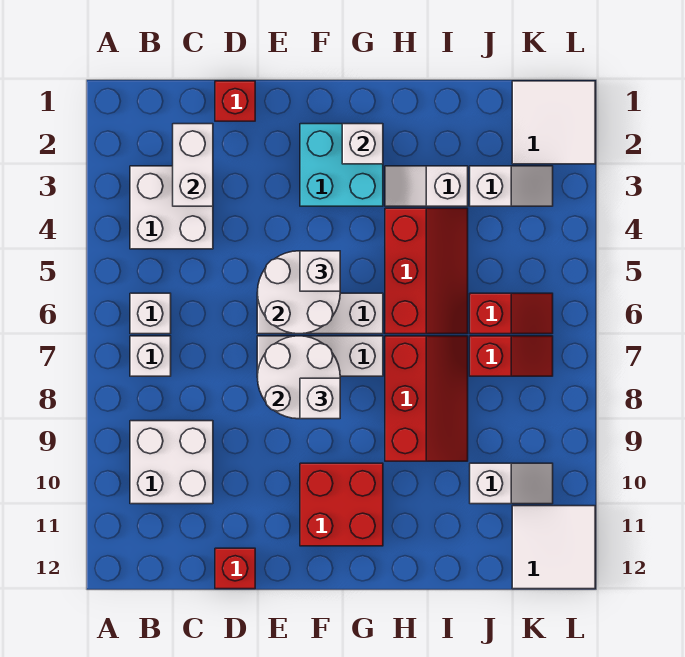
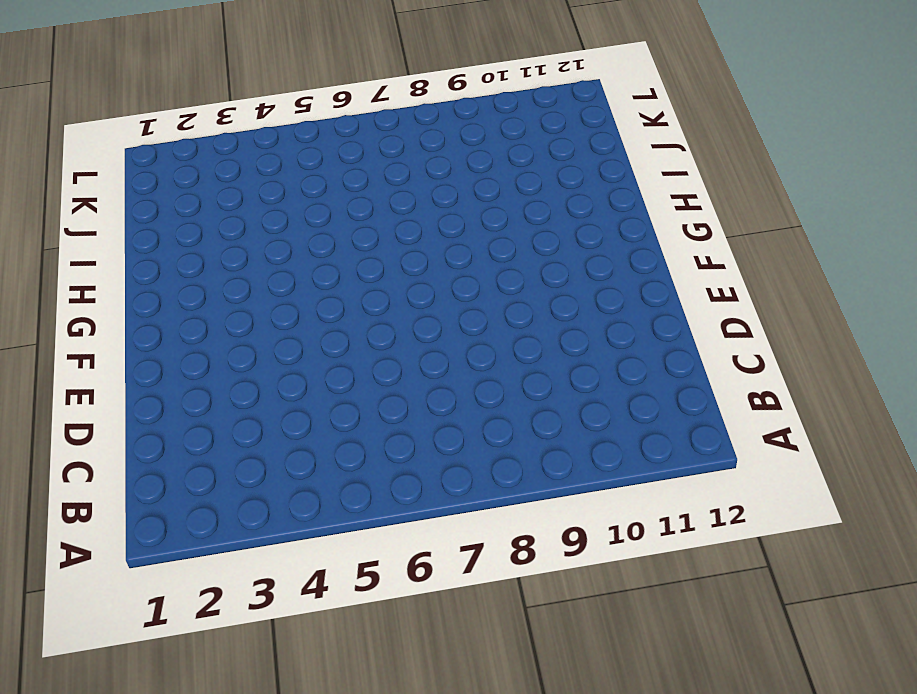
none -> white brick B3:C4 level 1
none -> white brick B6 level 1
none -> white brick B7 level 1

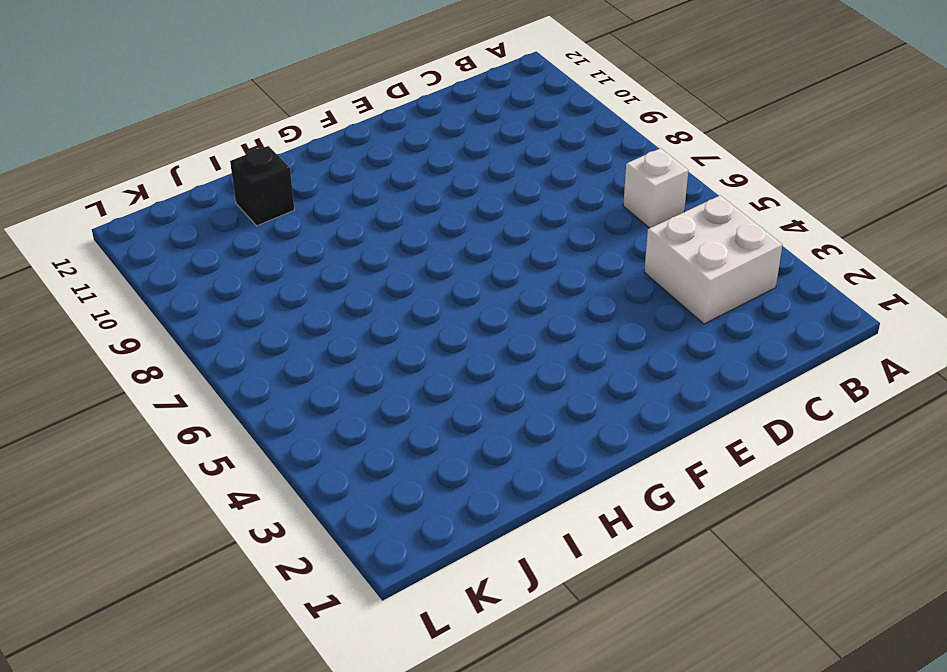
black brick I11 level 1 -> none
none -> white brick B7 level 1
none -> white brick B9:C10 level 1
none -> red brick D1 level 1

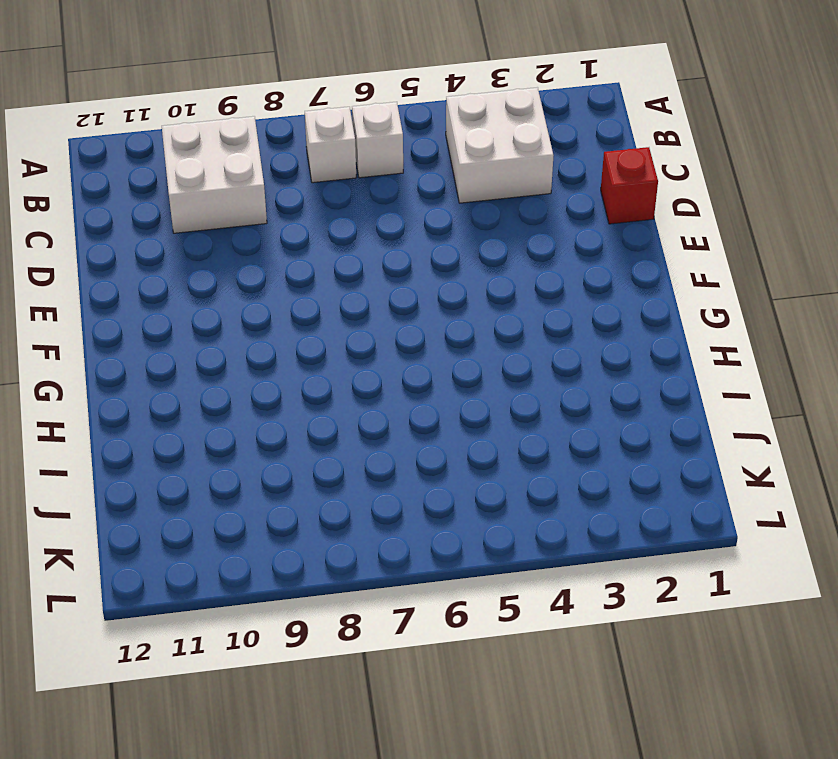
none -> red brick D12 level 1
none -> white brick E6:G6 level 1
none -> white brick E7:G7 level 1

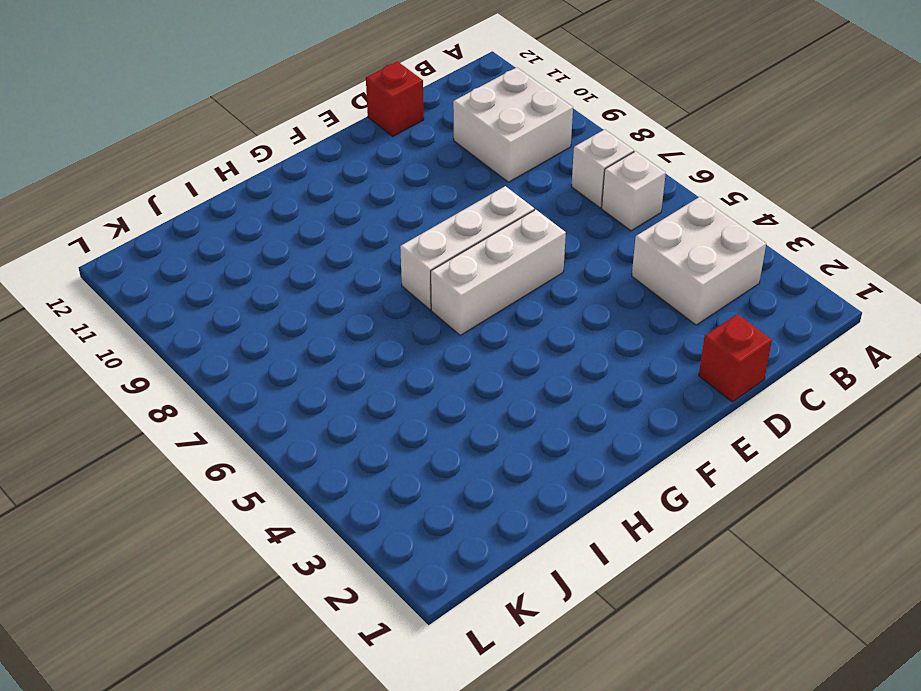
none -> cyan brick F2:G3 level 1
none -> red brick F10:G11 level 1
none -> white slope H3:I3 level 1 top I

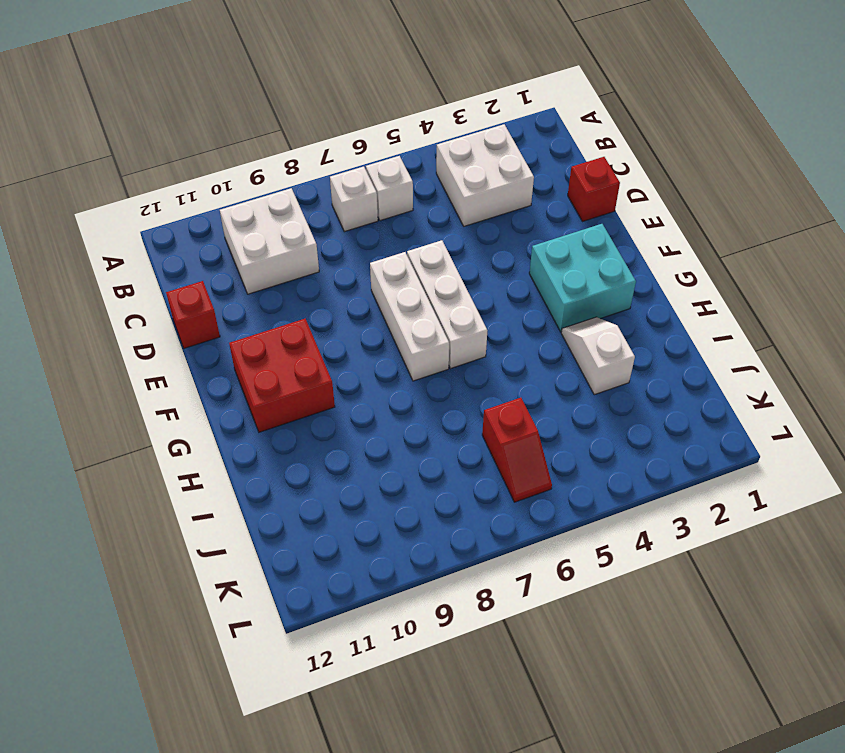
none -> red slope H4:I6 level 1 top H
none -> red slope H7:I9 level 1 top H
none -> white slope J3:K3 level 1 top J

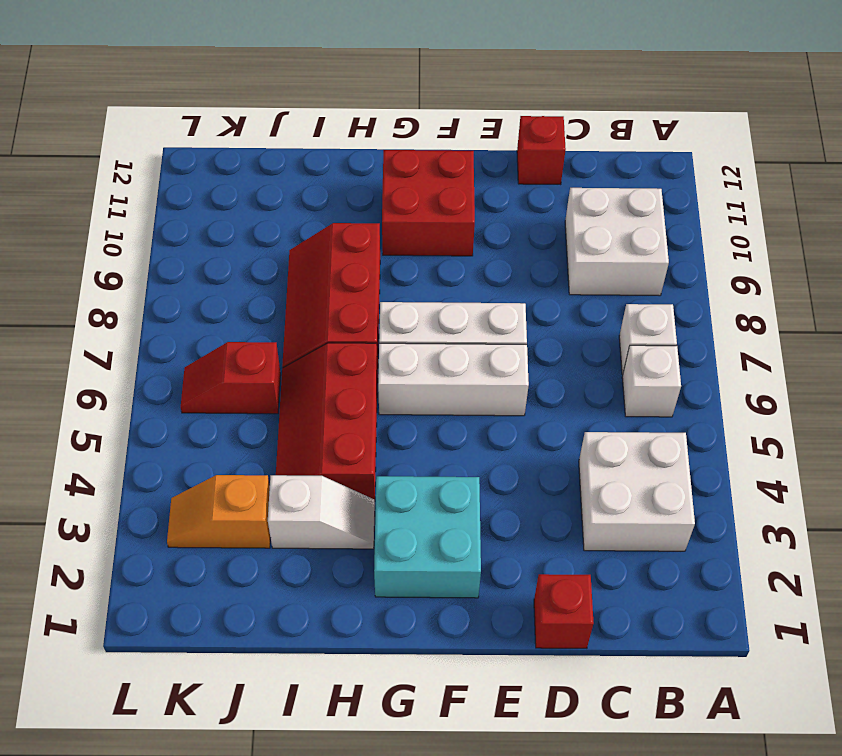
orange slope J3:K3 level 1 top J -> white slope J3:K3 level 1 top J
none -> red slope J7:K7 level 1 top J
none -> white slope J10:K10 level 1 top J
none -> white tile K1:L2 level 1

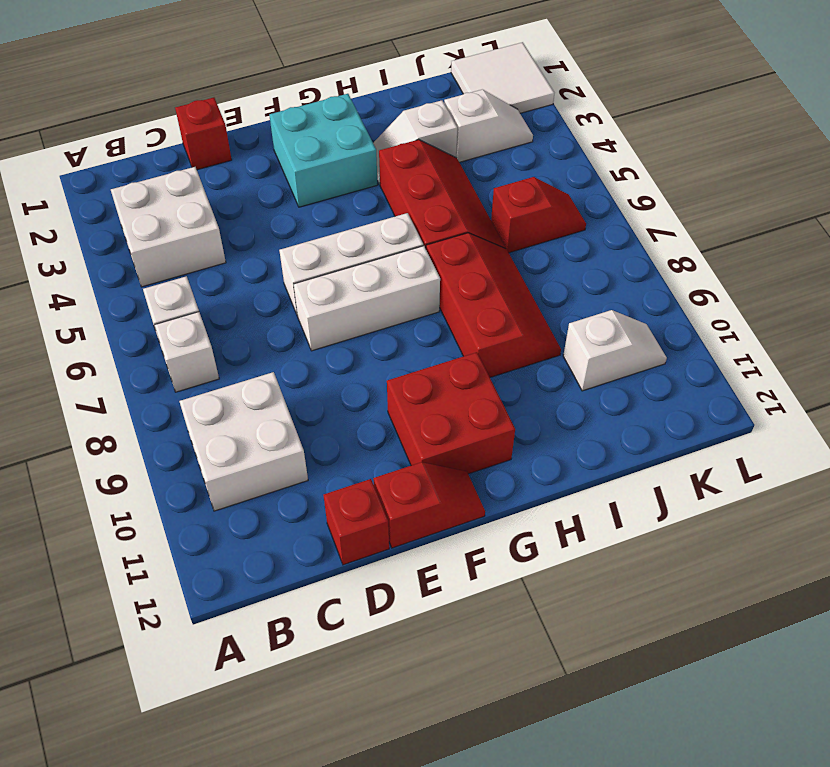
red slope E12:F12 level 1 top E -> red slope J7:K7 level 1 top J
none -> white tile K11:L12 level 1
none -> white brick C2:C3 level 2
none -> white round brick E5:F6 level 2

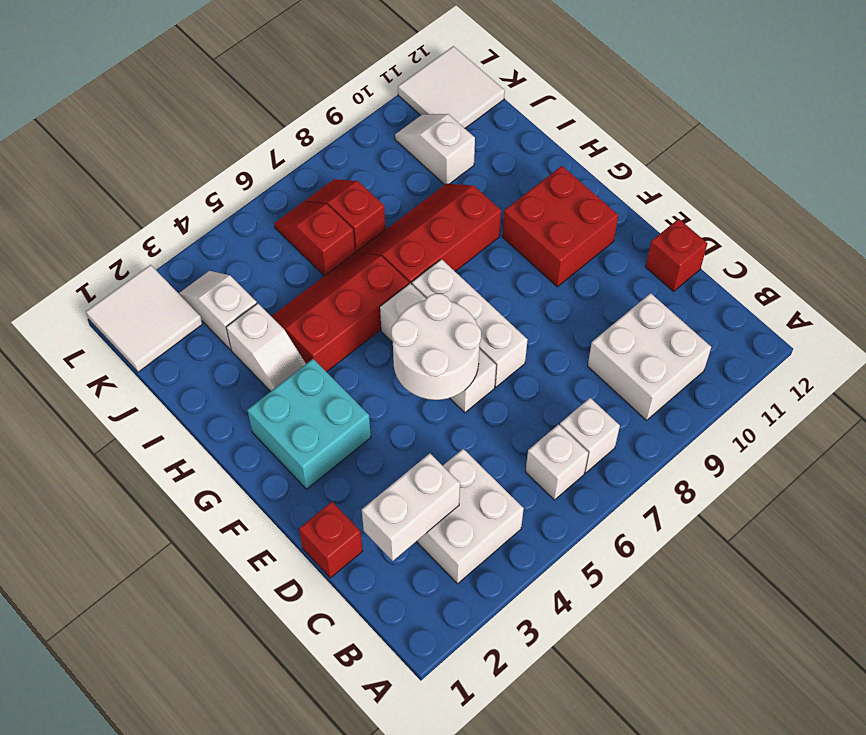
none -> white round brick E7:F8 level 2
none -> white brick G2 level 2
none -> white brick F5 level 3

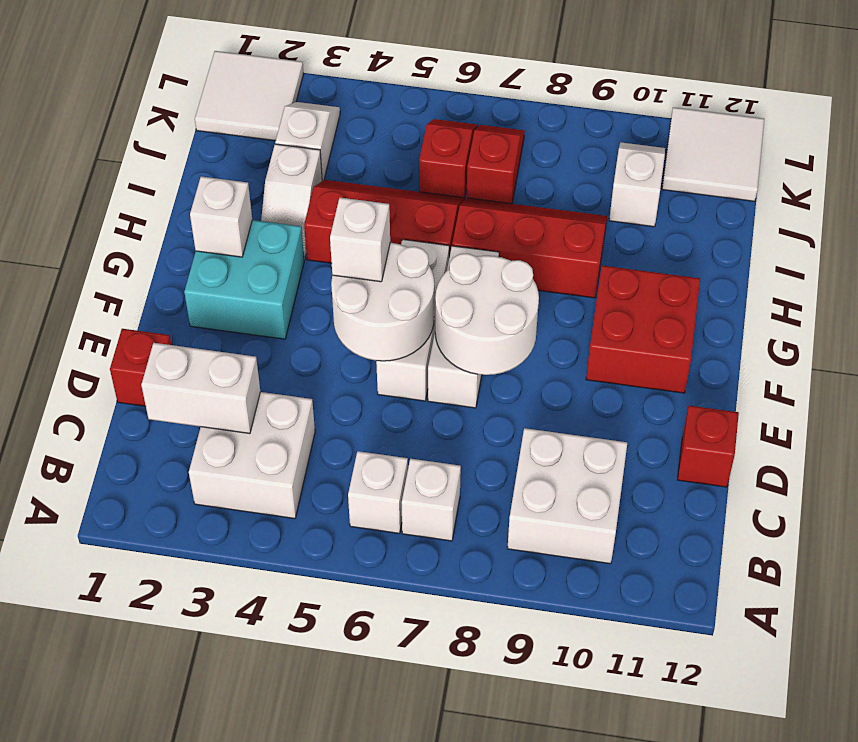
none -> white brick F8 level 3

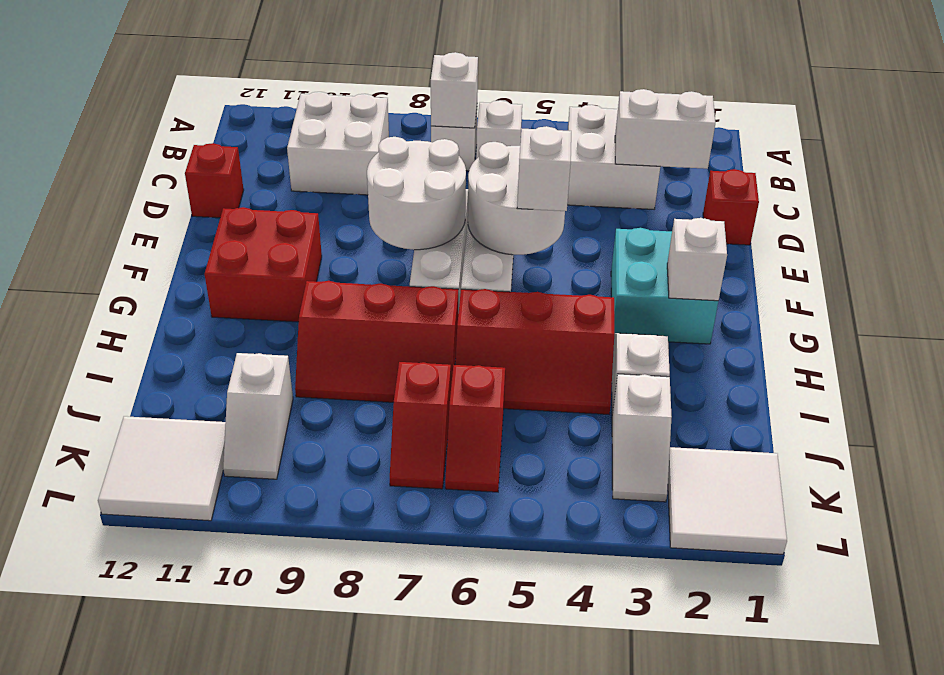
white brick B7 level 2 -> white brick F8 level 3

